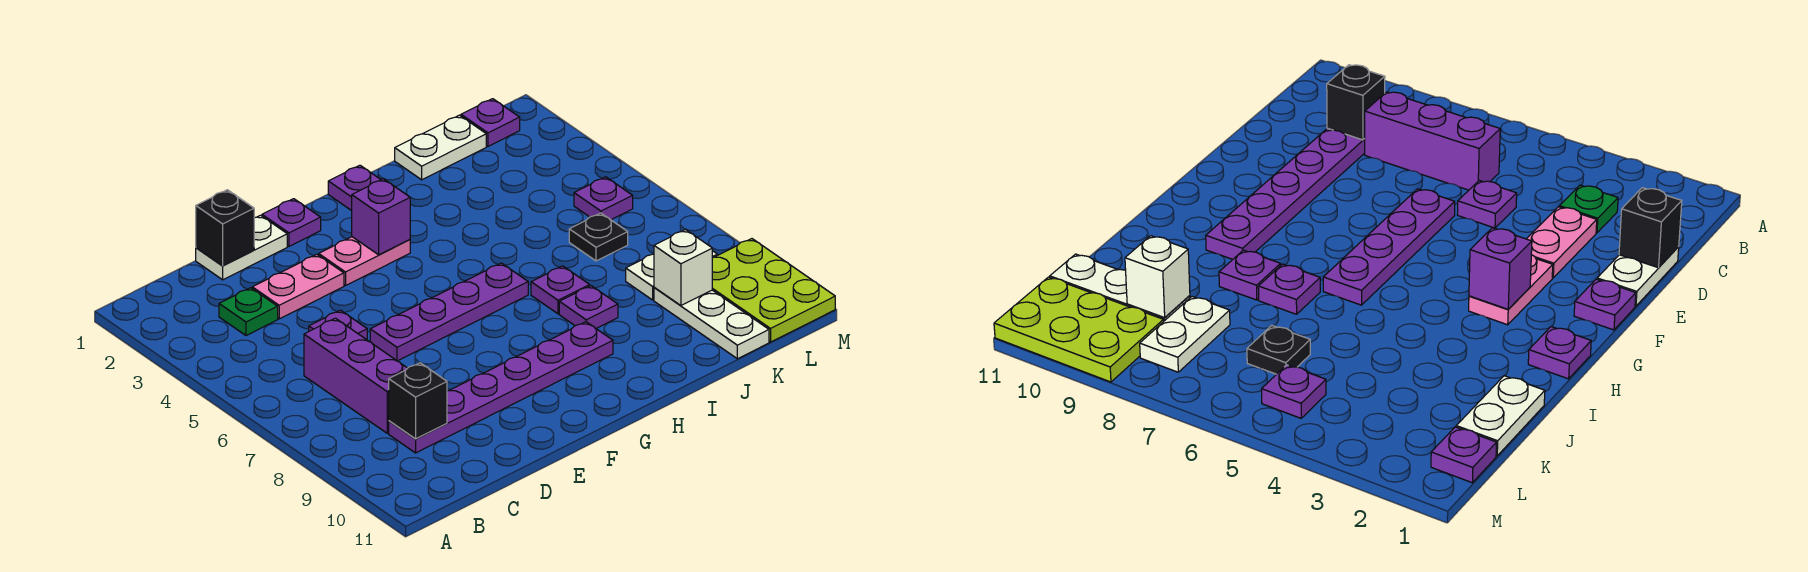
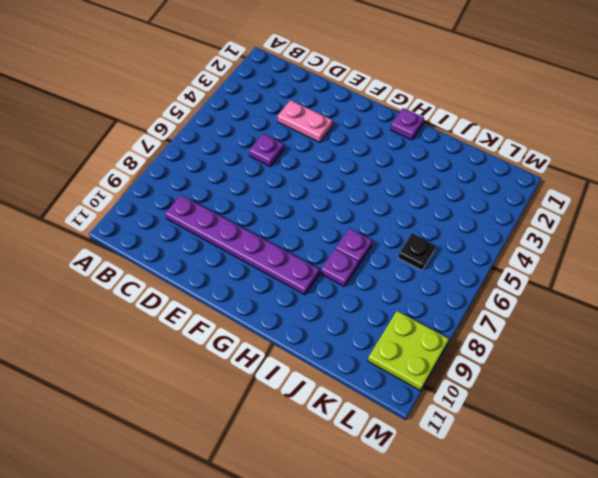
lime plate L9:M10 level 1 -> lime plate L9:M11 level 1
none -> green plate C3 level 1
none -> purple brick C6:C8 level 1
none -> white plate D1:E1 level 1

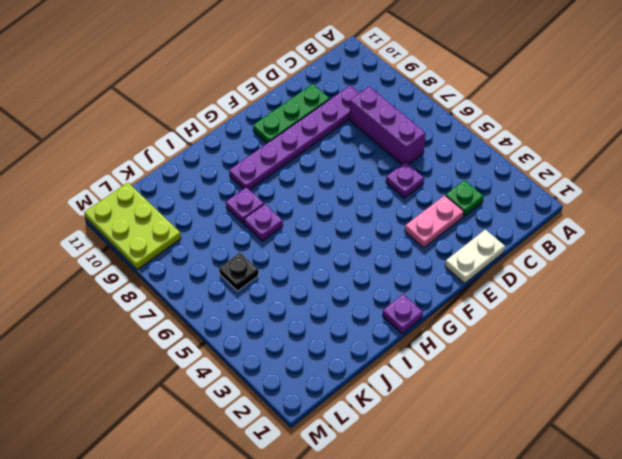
green plate D10:F10 level 1 -> none
none -> purple plate E6:H6 level 1
none -> purple plate F1 level 1
none -> pink plate F3:G3 level 1

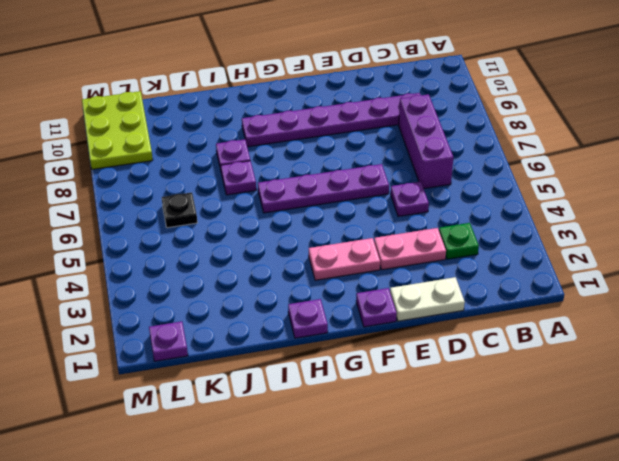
none -> white plate J1:K1 level 1
none -> white plate K8:L8 level 1
none -> white plate K9:K11 level 1

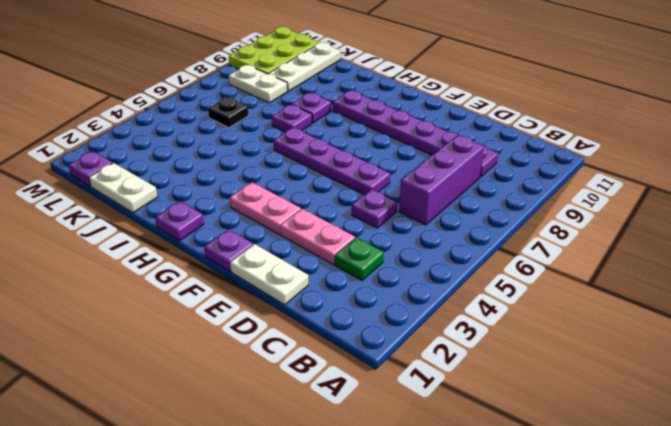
none -> purple plate L5 level 1
none -> black brick C9 level 2
none -> black brick D1 level 2

